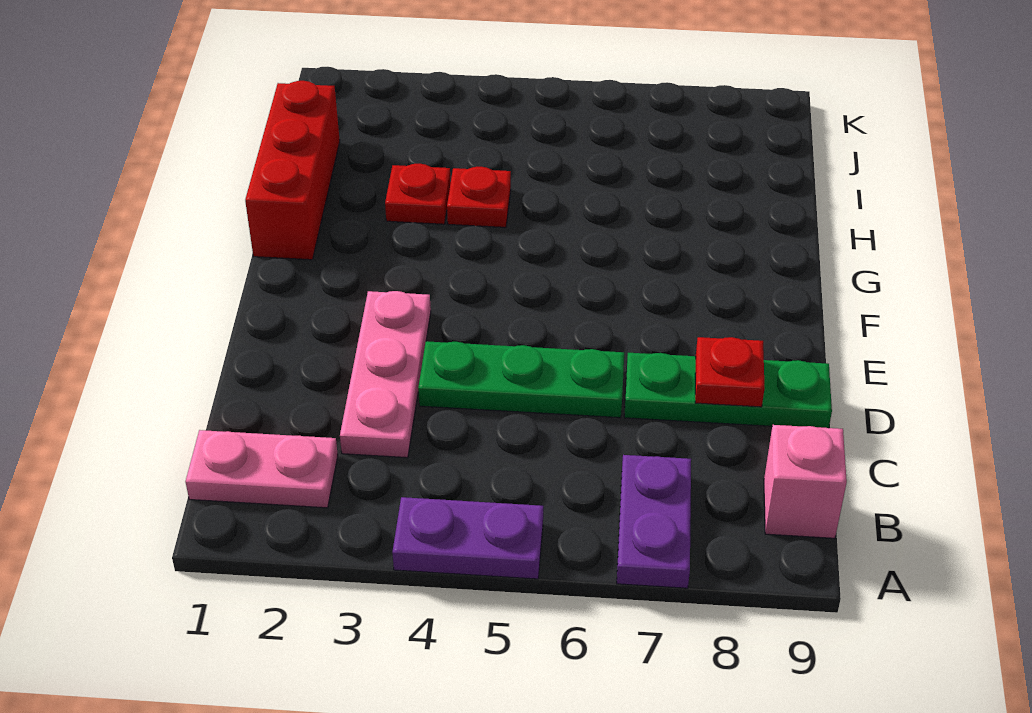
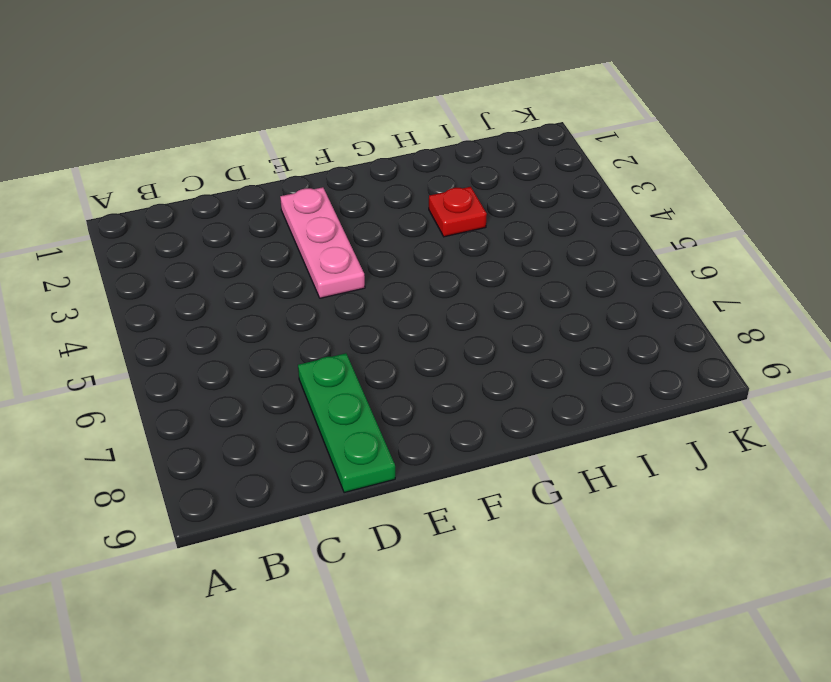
pink plate E2:E4 level 1 -> pink plate C3:E3 level 1
none -> purple plate A4:A5 level 1
none -> purple plate A7:B7 level 1

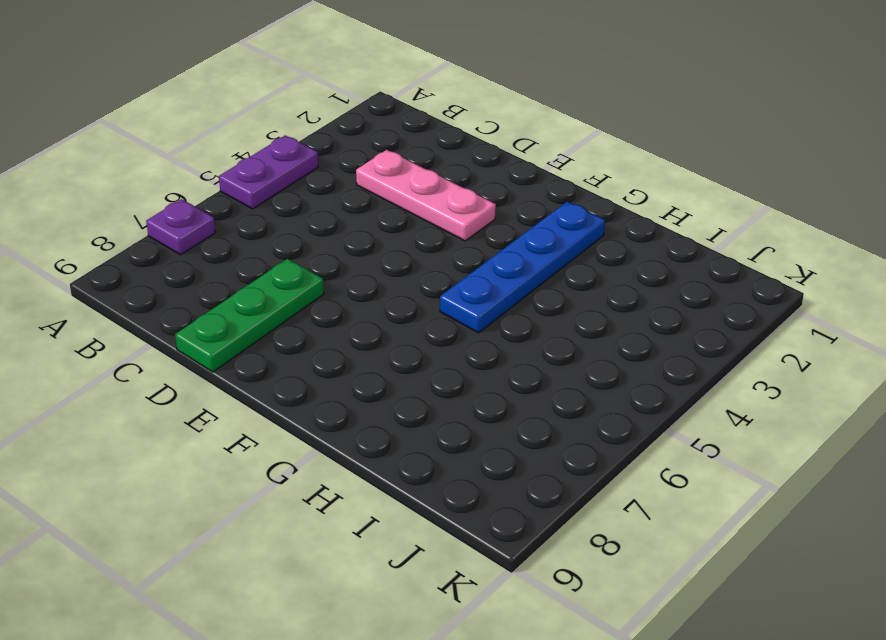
purple plate A7 level 1 -> purple plate A7:B7 level 1
blue plate G2:G5 level 1 -> none
none -> pink plate B1:B2 level 1
none -> pink brick B9 level 1

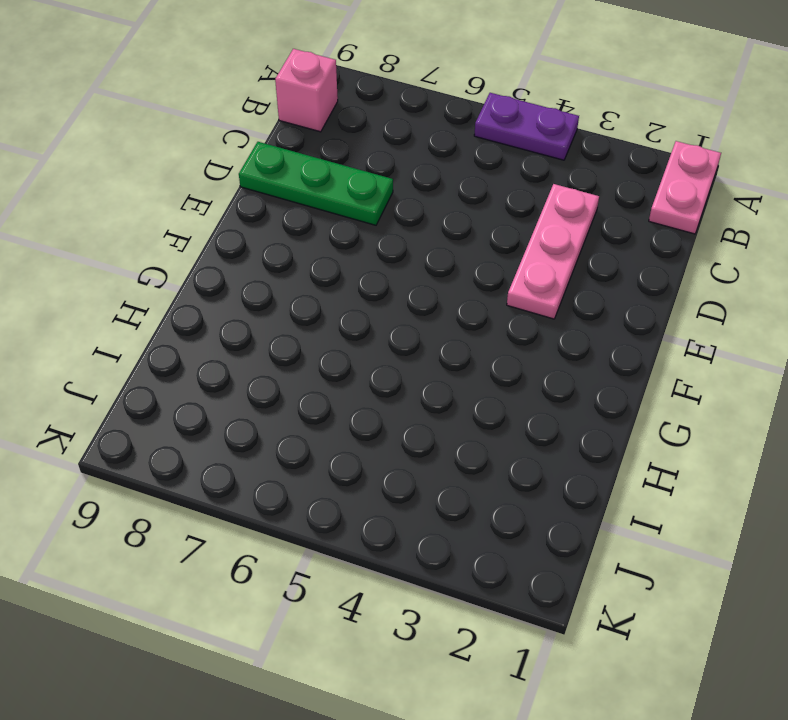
pink plate A1:B1 level 1 -> pink plate B1:B2 level 1
none -> purple plate A7:B7 level 1
none -> green plate D4:D6 level 1

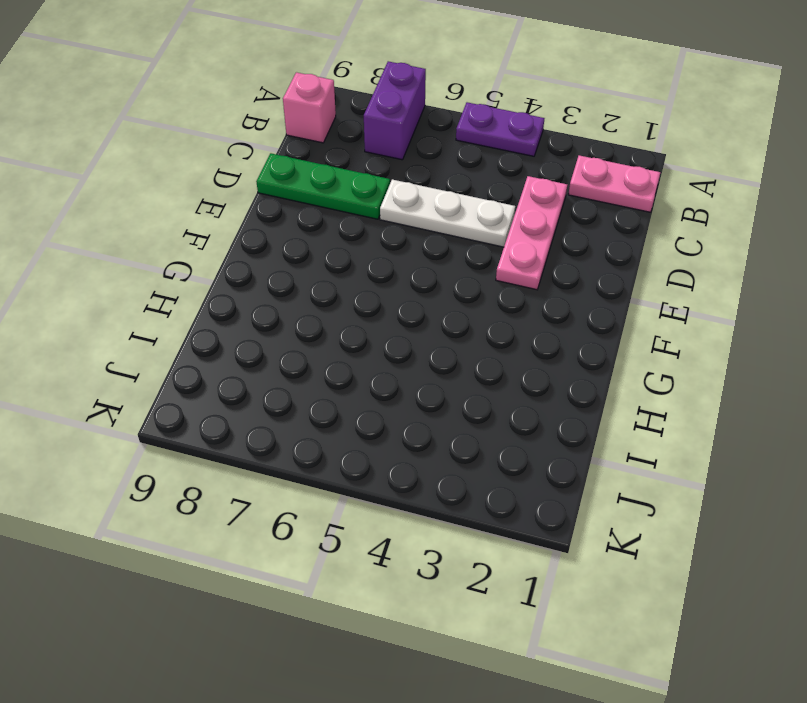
purple brick A7:B7 level 1 -> purple plate A7:B7 level 1
white plate D4:D6 level 1 -> green plate D4:D6 level 1
none -> red brick G1:I1 level 1
none -> red plate H3 level 1

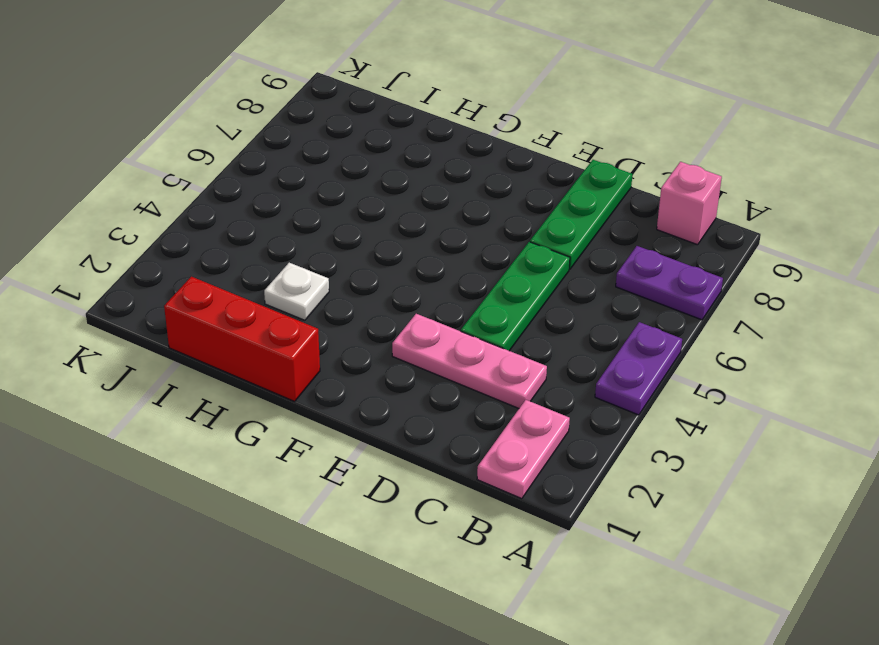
white plate H3 level 1 -> red plate H3 level 1
none -> red plate H4 level 1
none -> red plate D8 level 2

